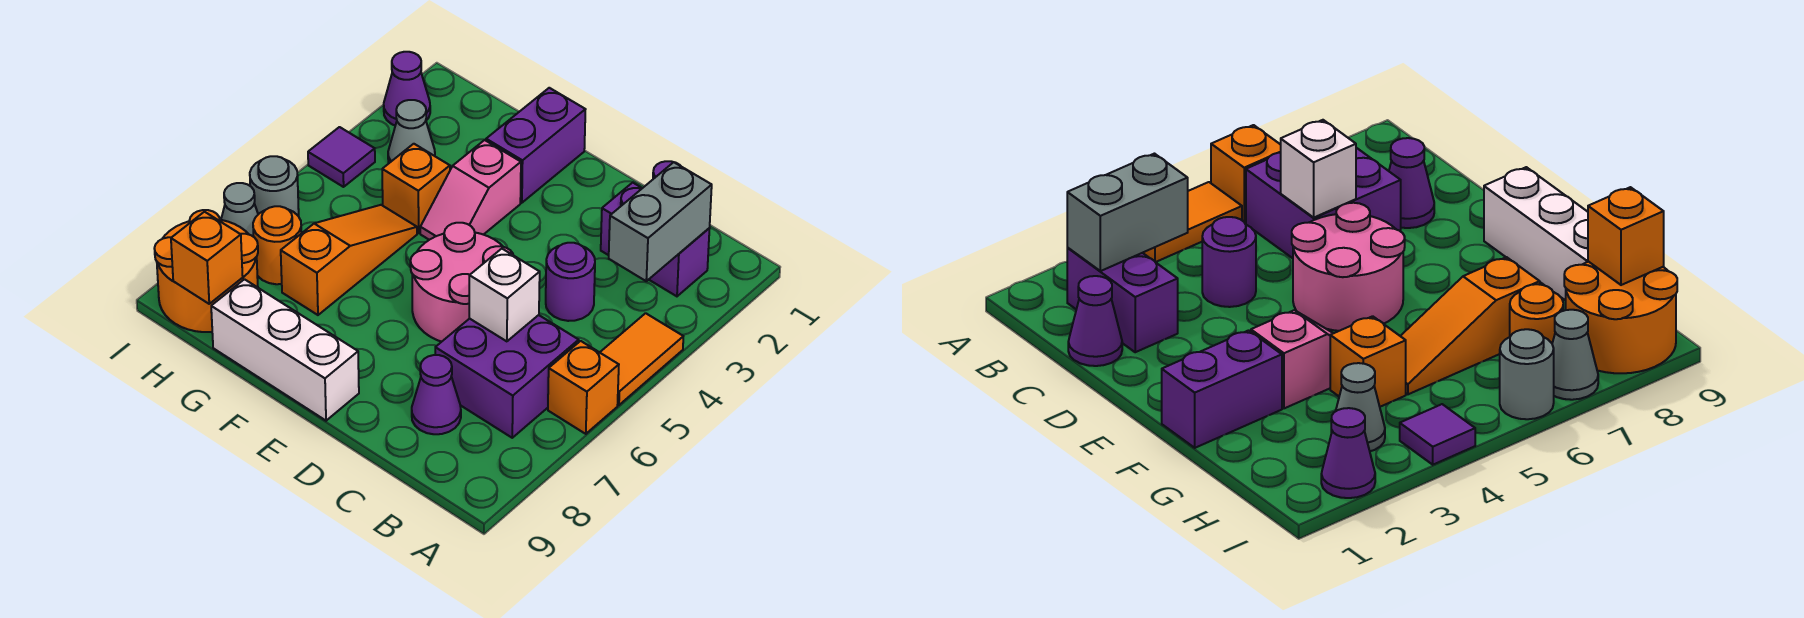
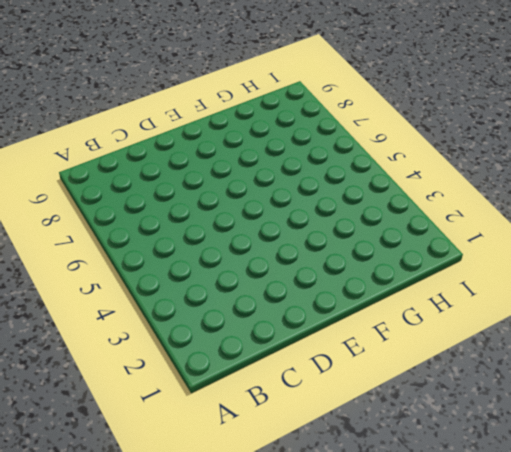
none -> orange tile A4:A5 level 1
none -> orange brick A6 level 1
none -> purple brick B2:C2 level 1

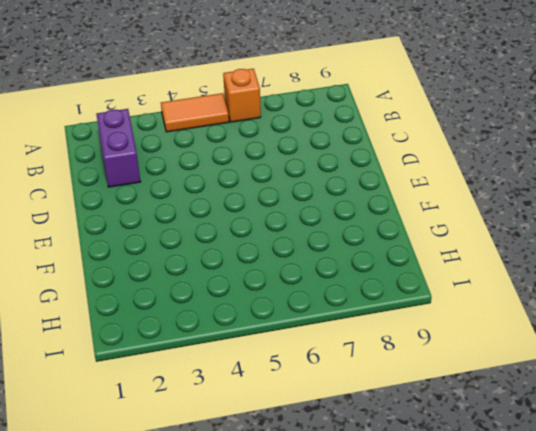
none -> purple brick B6:C7 level 1
none -> purple cone C1 level 1
none -> purple round brick C4 level 1

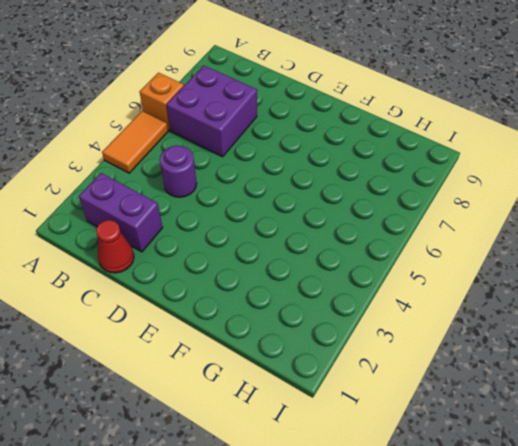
red cone C1 level 1 -> purple cone C1 level 1
none -> purple cone C8 level 1
none -> pink round brick D5:E6 level 1
none -> white brick E9:G9 level 1

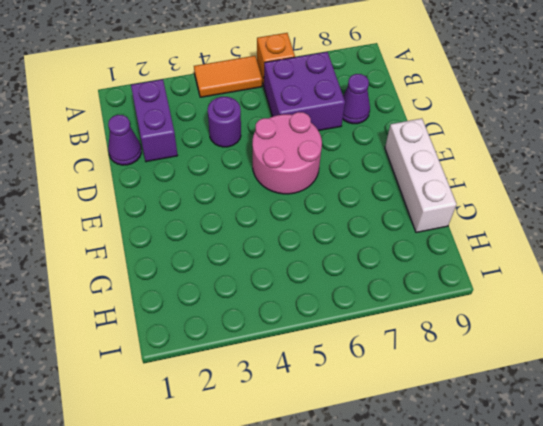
none -> purple brick F1:F2 level 1
none -> pink slope F3:F4 level 1 top 3
none -> orange brick G4 level 1

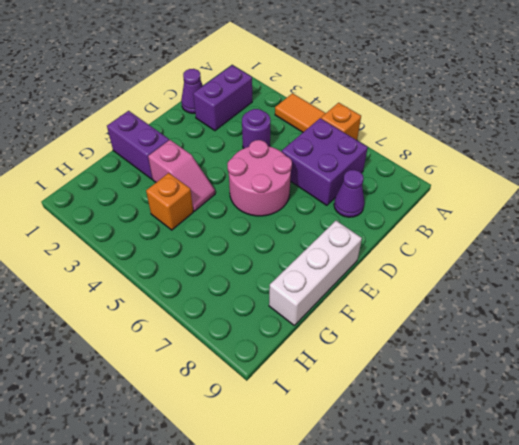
none -> orange slope G5:G7 level 1 top 7
none -> grey cone H3 level 1
none -> orange round brick H7 level 1

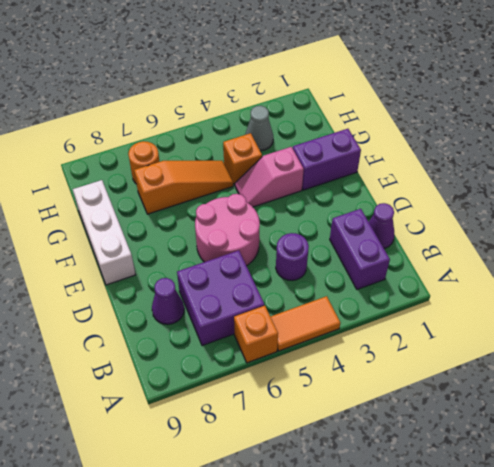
none -> orange round brick H8:I9 level 1
none -> purple cone I2 level 1
none -> purple tile I4 level 1

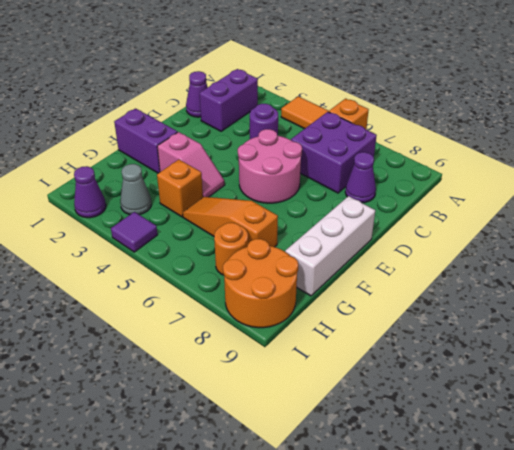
none -> grey round brick I6 level 1
none -> grey cone I7 level 1
none -> grey brick B2:B3 level 2

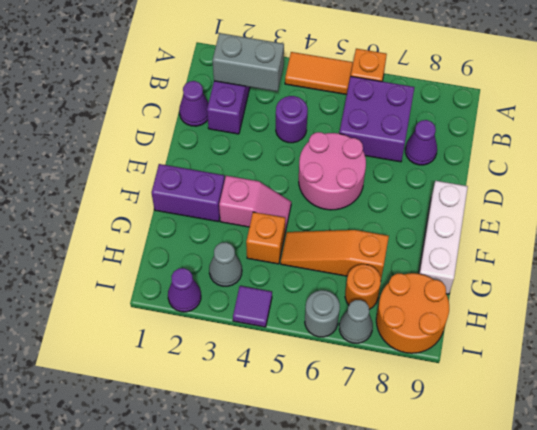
none -> white brick C6 level 2
none -> orange brick H9 level 2

